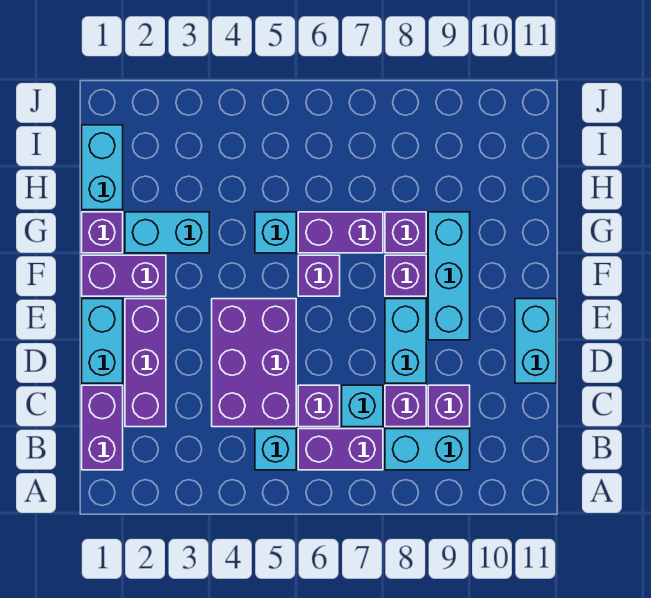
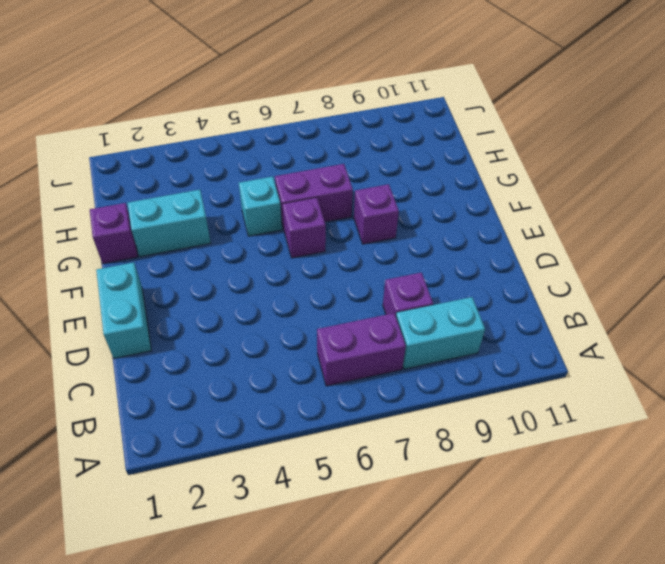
none -> purple brick B1:C1 level 1
none -> cyan brick B5 level 1
none -> purple brick C2:E2 level 1

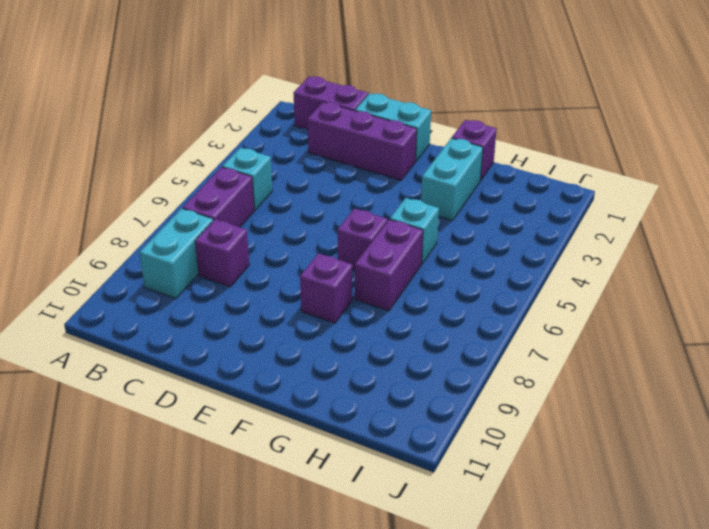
none -> purple brick C4:E5 level 1
none -> purple brick C6 level 1
none -> cyan brick C7 level 1

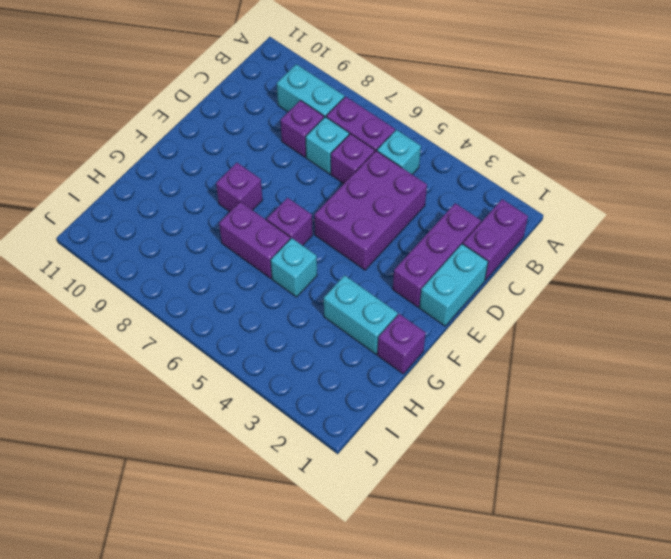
none -> purple brick C9 level 1
none -> cyan brick D8:E8 level 1
none -> cyan brick D11:E11 level 1

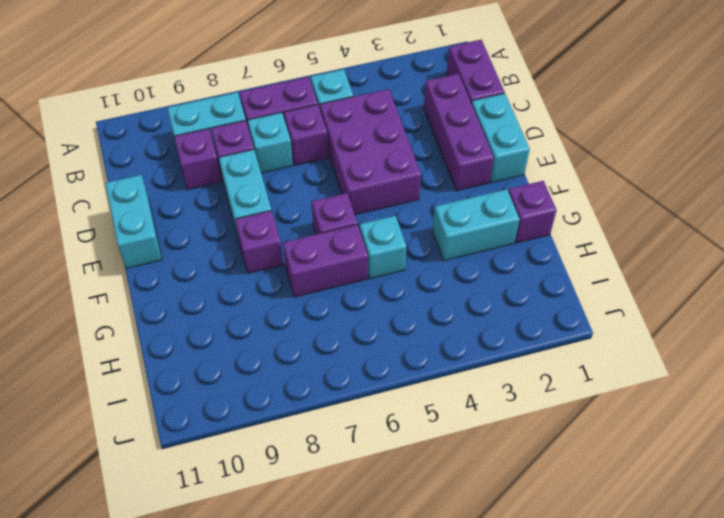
none -> cyan brick E9:G9 level 1
none -> purple brick F1:F2 level 1
none -> purple brick G8 level 1

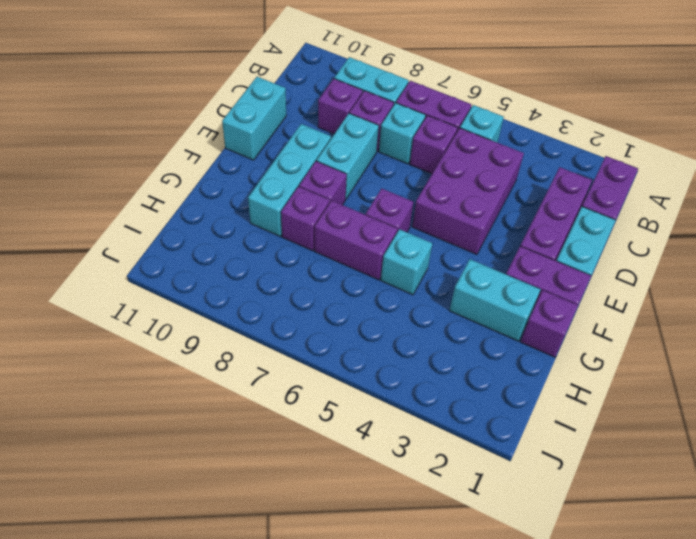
none -> cyan brick H1:I1 level 1

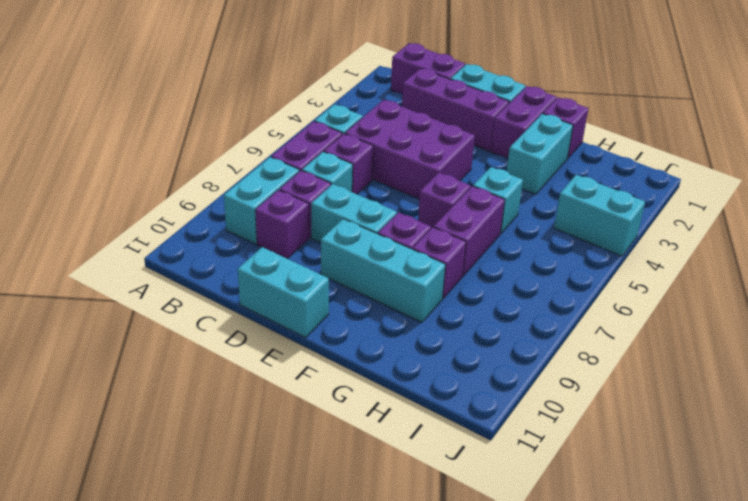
cyan brick I4:J4 level 1 -> cyan brick H1:I1 level 1

